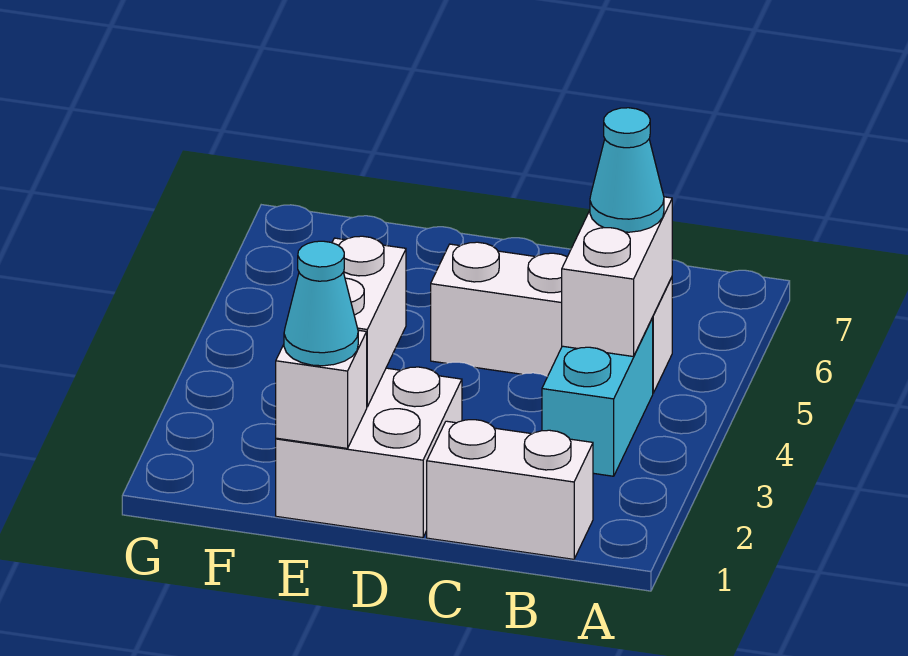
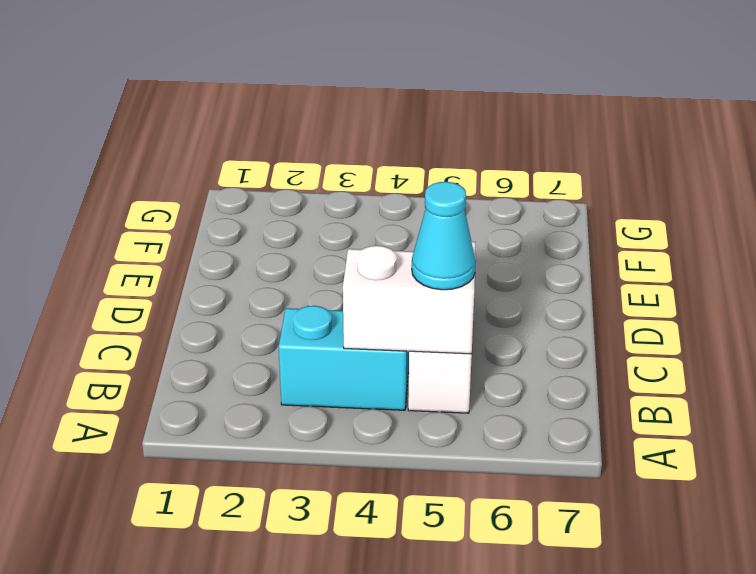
none -> white brick B1:C1 level 1
none -> white brick D1:E2 level 1

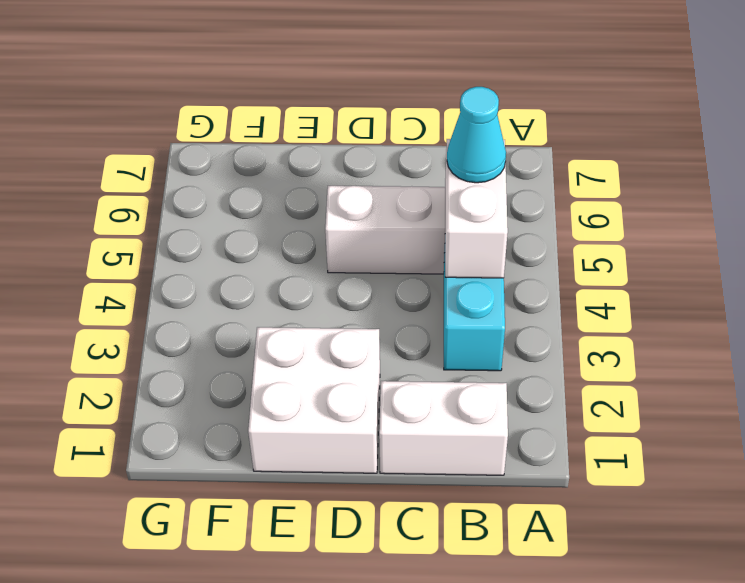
none -> white brick E1 level 2
none -> white brick E2:E3 level 2

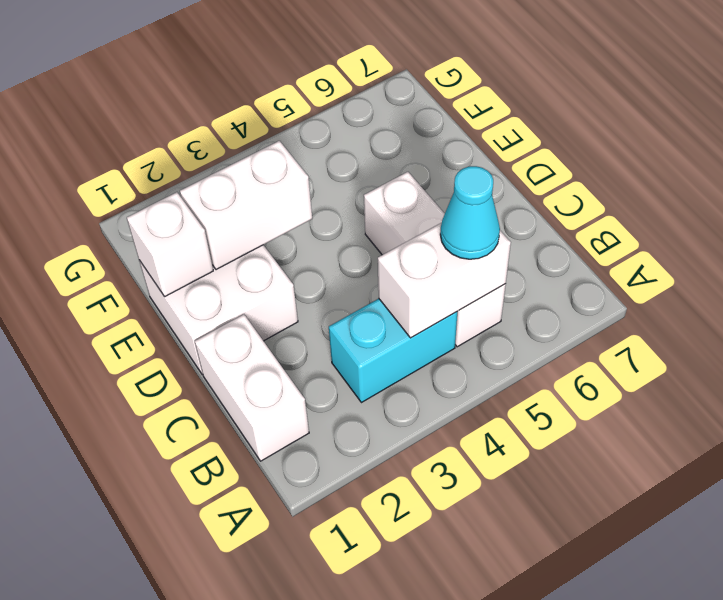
none -> cyan cone E1 level 3

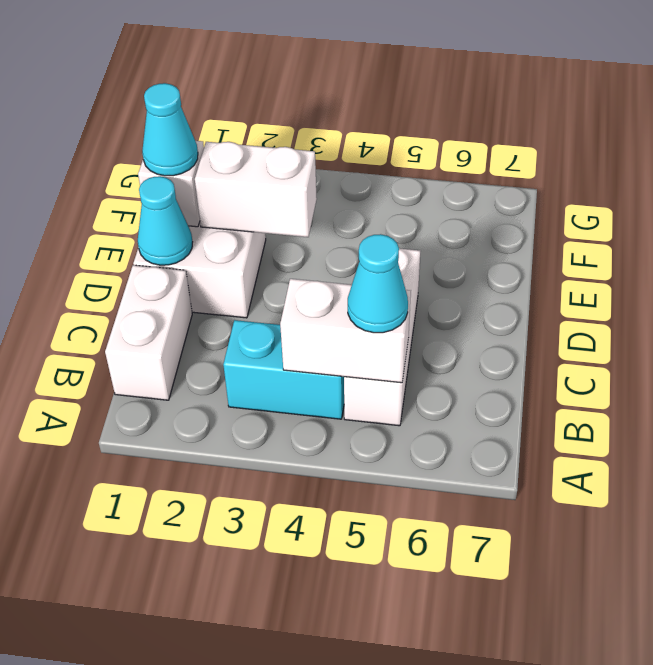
cyan cone D1 level 2 -> none

